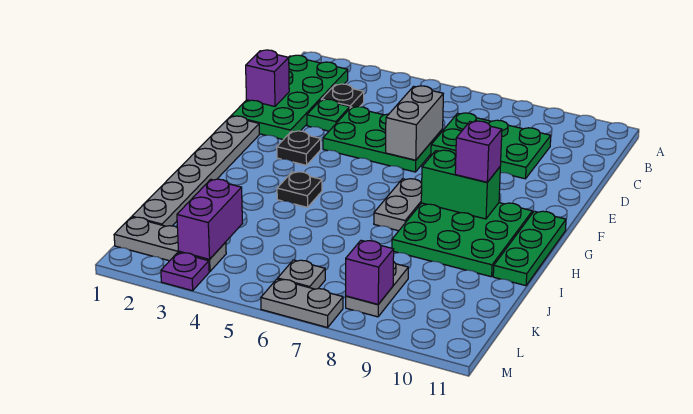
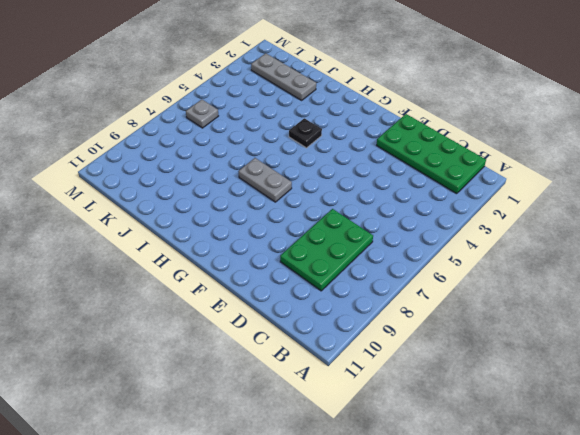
grey plate J2:L2 level 1 -> grey plate L1:L3 level 1
none -> black plate C3 level 1
none -> green plate D3 level 1
none -> green plate D4:E6 level 1

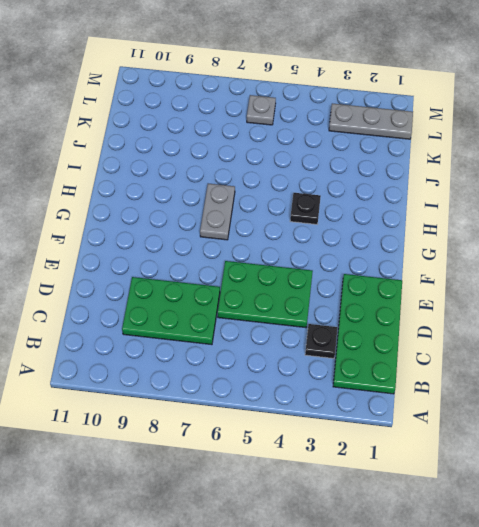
none -> green plate D3 level 1
none -> grey plate F1:K1 level 1
none -> black plate F3 level 1

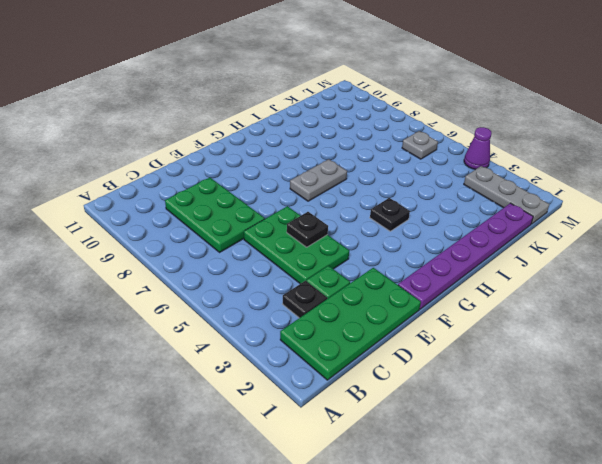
black plate E5 level 2 -> black plate F3 level 1
purple plate F1:K1 level 1 -> grey plate F1:K1 level 1
purple cone M4 level 1 -> none
none -> green plate G8:I10 level 1
none -> green plate G11:I11 level 1
none -> grey plate K8:L8 level 1

